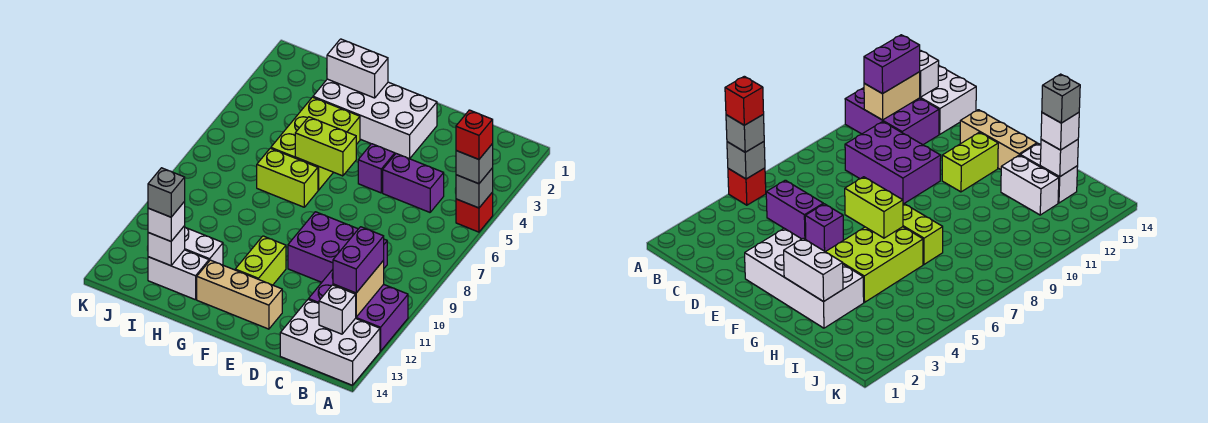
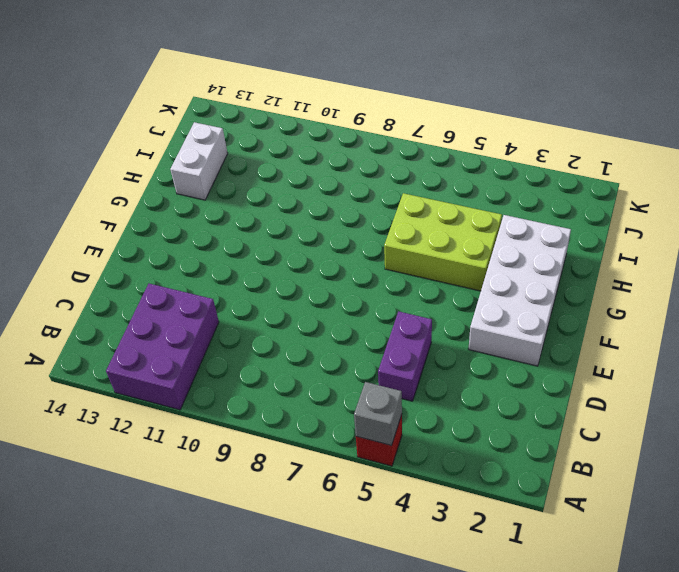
none -> white brick A13:C14 level 1
none -> purple brick C9:E10 level 1
none -> purple brick E5 level 1

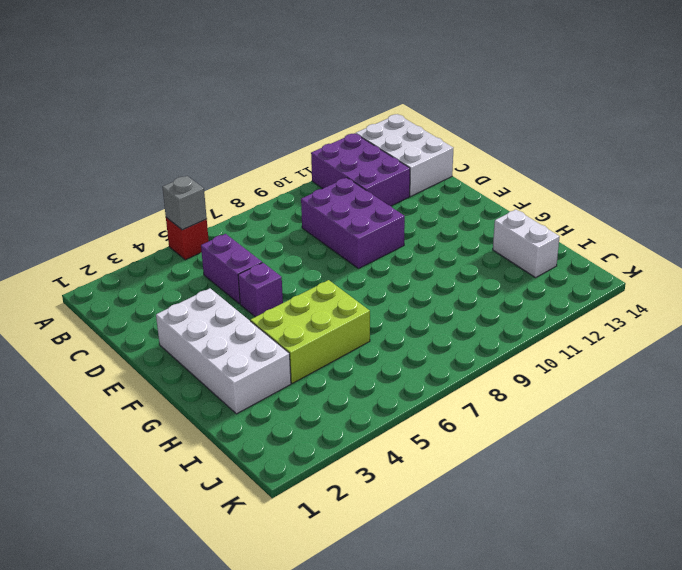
none -> tan brick E13:G13 level 1
none -> lime brick F11:F12 level 1
none -> lime brick G7:H7 level 1

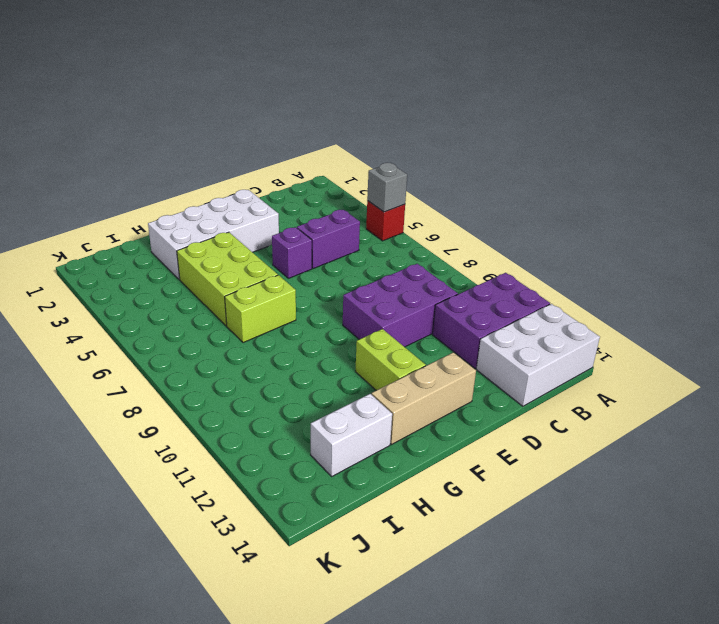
none -> white brick H12:I12 level 1
none -> tan brick B11:B12 level 2
none -> white brick B13 level 2

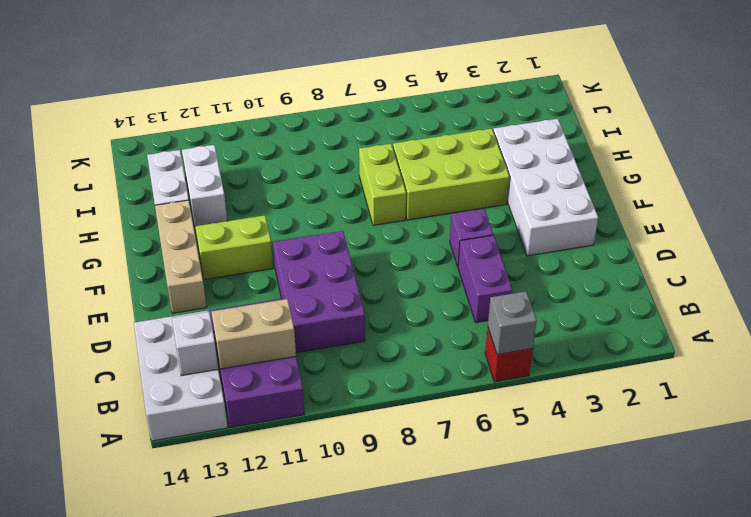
none -> lime brick F6:G6 level 2
none -> white brick G2:H2 level 2
none -> white brick I13 level 2

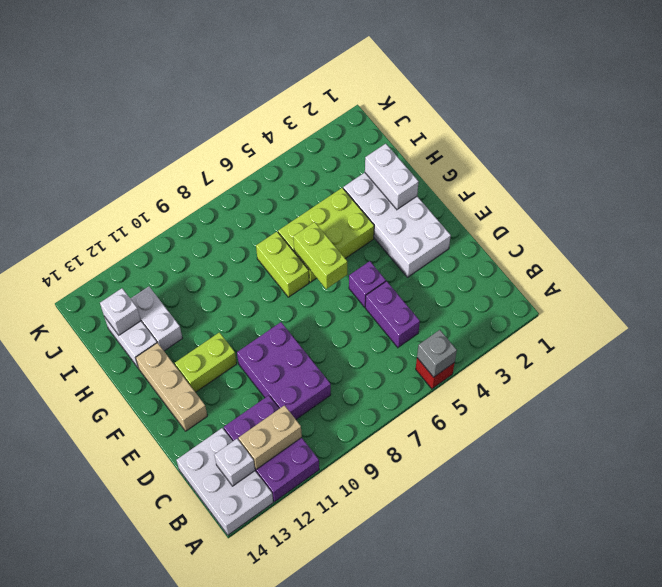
none -> grey brick A5 level 3
none -> purple brick B11:B12 level 3
none -> white brick I13 level 3

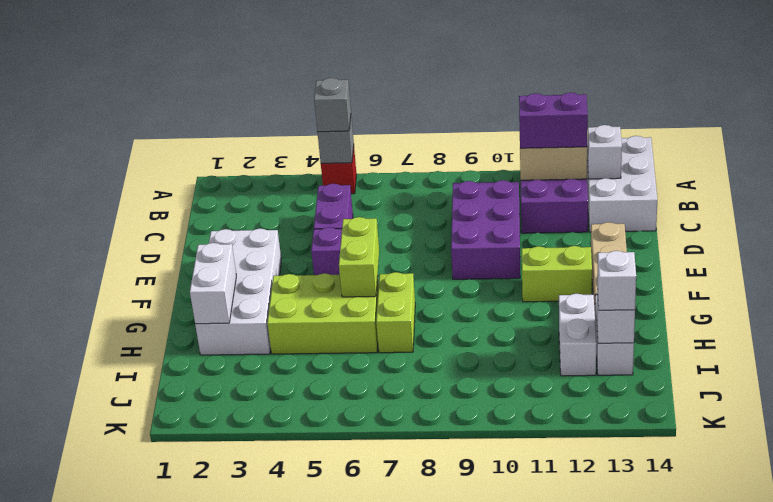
none -> red brick A5 level 4
none -> grey brick I13 level 4

